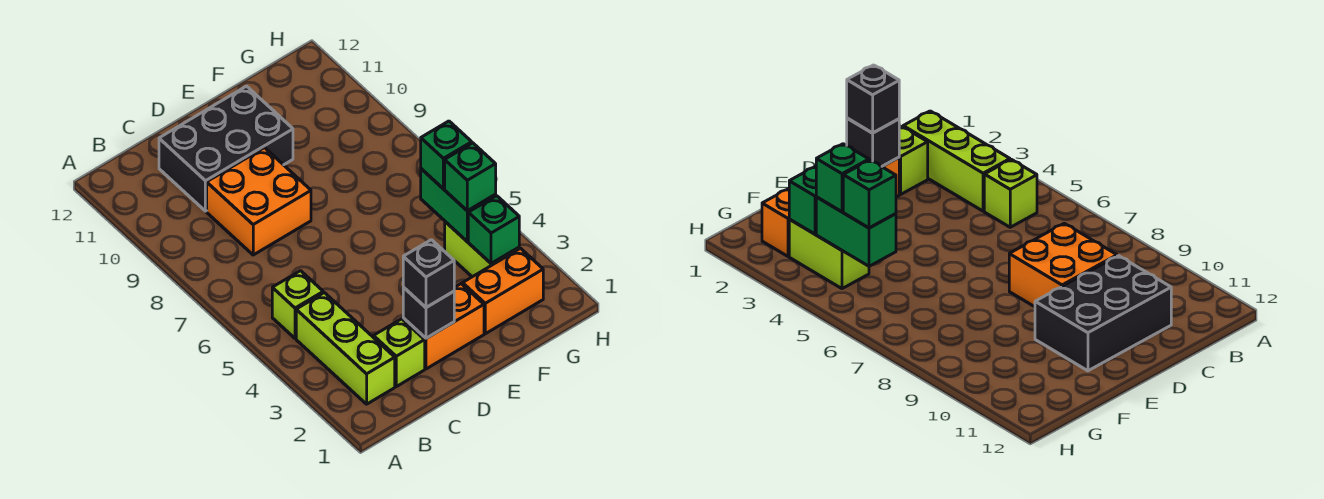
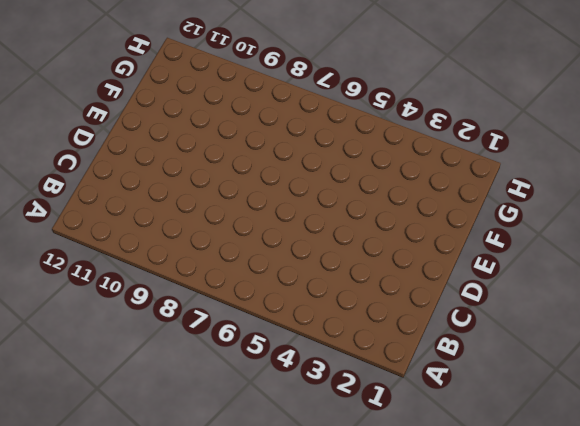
none -> lime brick B2:B4 level 1
none -> lime brick B5 level 1
none -> lime brick C2 level 1

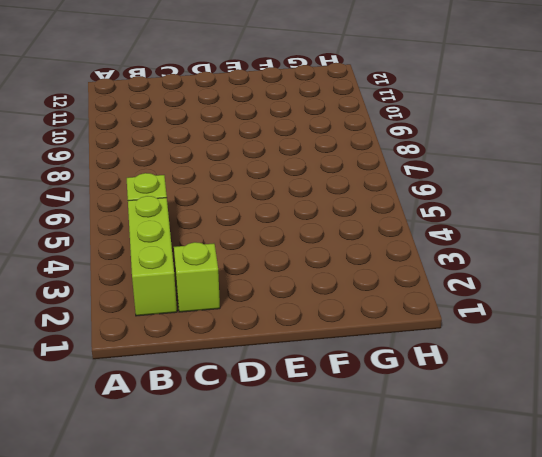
none -> orange brick C8:D9 level 1
none -> black brick C10:E11 level 1
none -> orange brick D2:E2 level 1

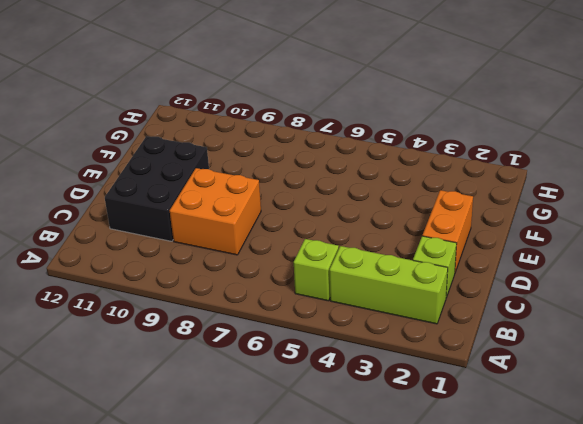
none -> orange brick F2:G2 level 1
none -> lime brick G3:G4 level 1
none -> black brick D2 level 2

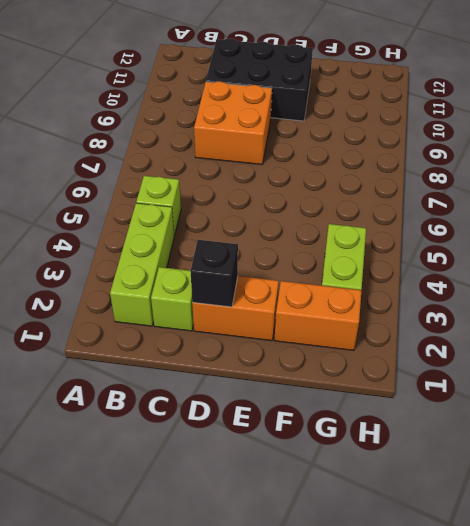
none -> green brick G3 level 2
none -> green brick G4:G5 level 2
none -> black brick D2 level 3

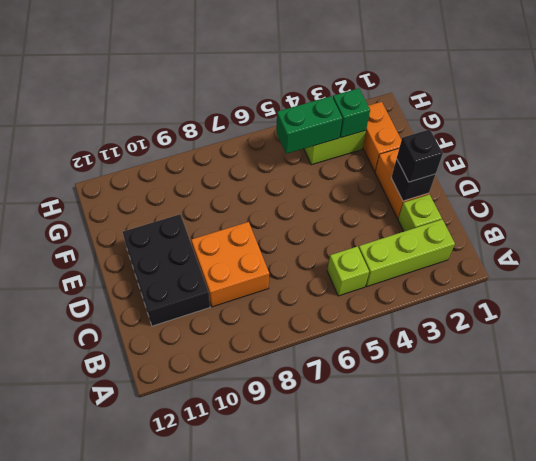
none -> green brick G4 level 3
none -> green brick G5 level 3

